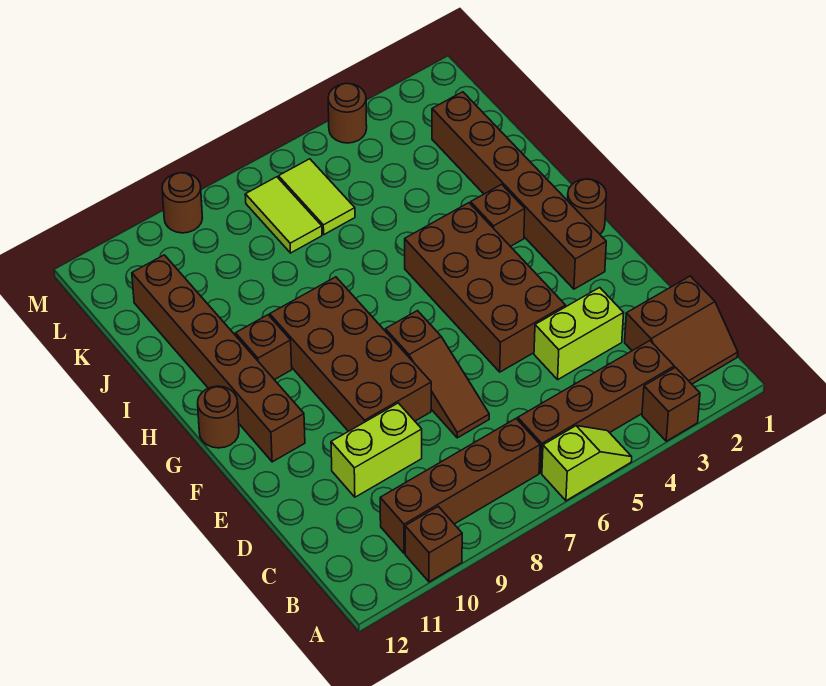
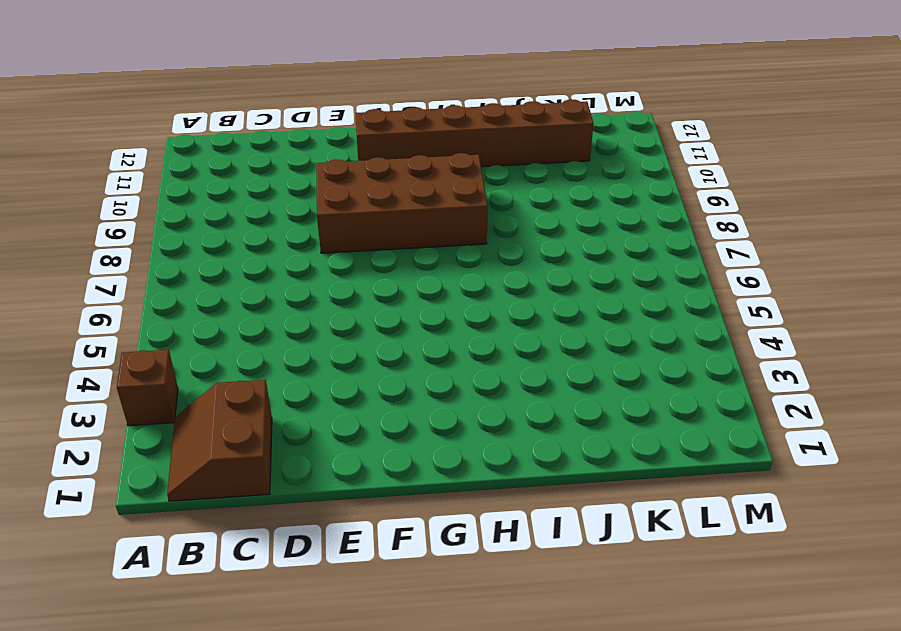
none -> lime slope A5:A6 level 1 top 6
none -> brown brick A10 level 1
none -> brown brick B3:B6 level 1

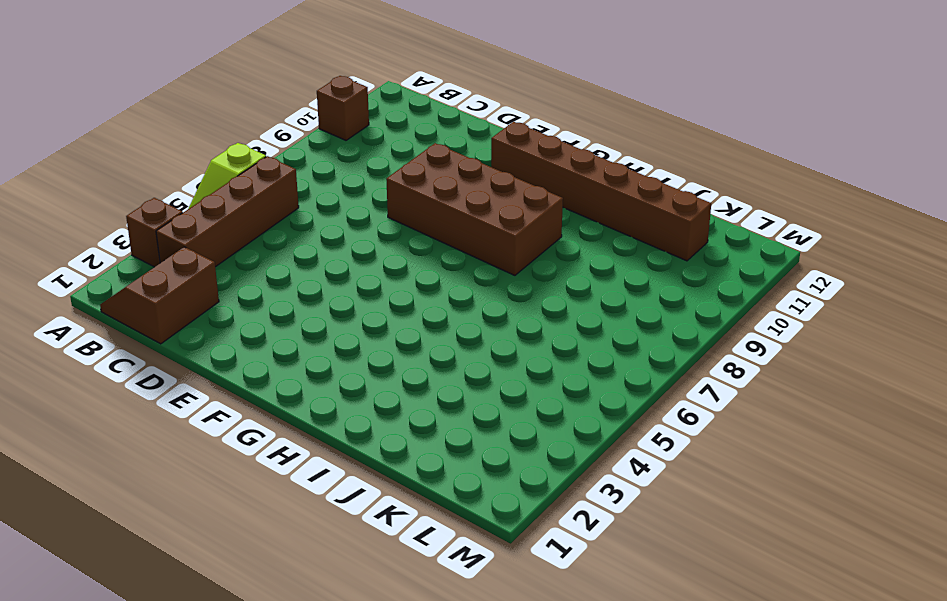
none -> brown brick B7:B10 level 1
none -> lime brick D3:D4 level 1
none -> brown slope D7:F7 level 1 top F

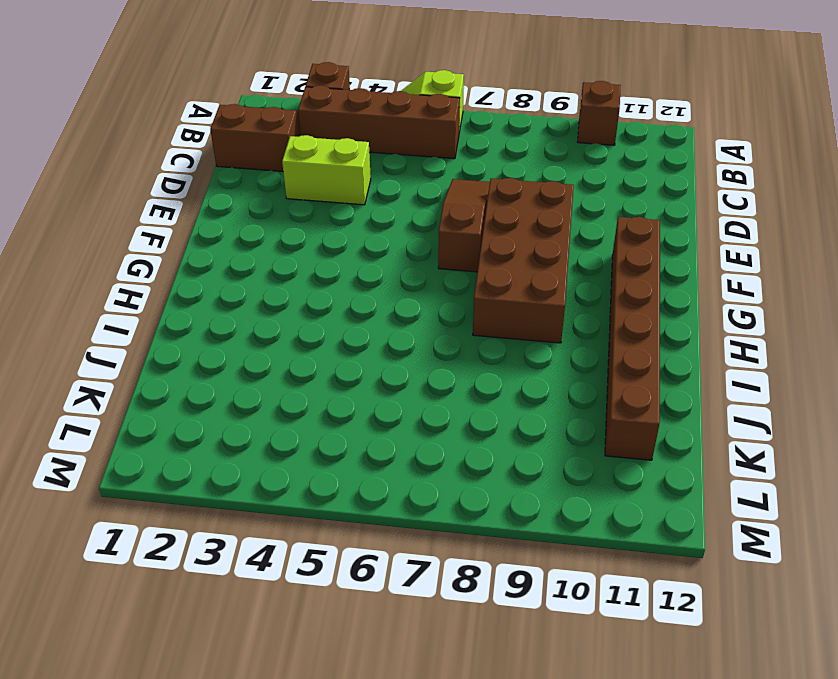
none -> brown brick B7:B10 level 1
none -> lime brick D9:D10 level 1
none -> brown brick E4:H5 level 1

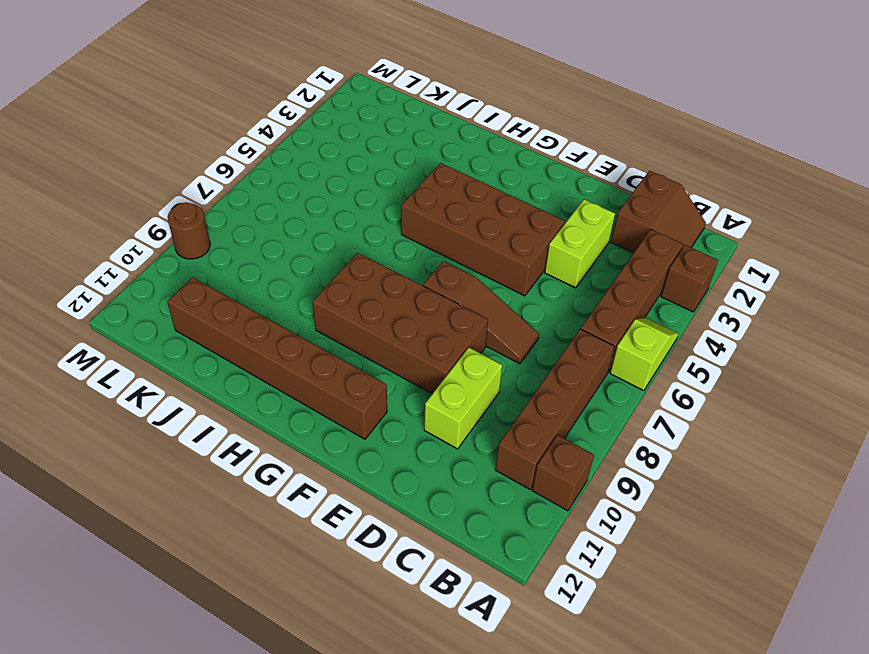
none -> brown brick F2:K2 level 1
none -> brown round brick G1 level 1
none -> brown round brick G12 level 1

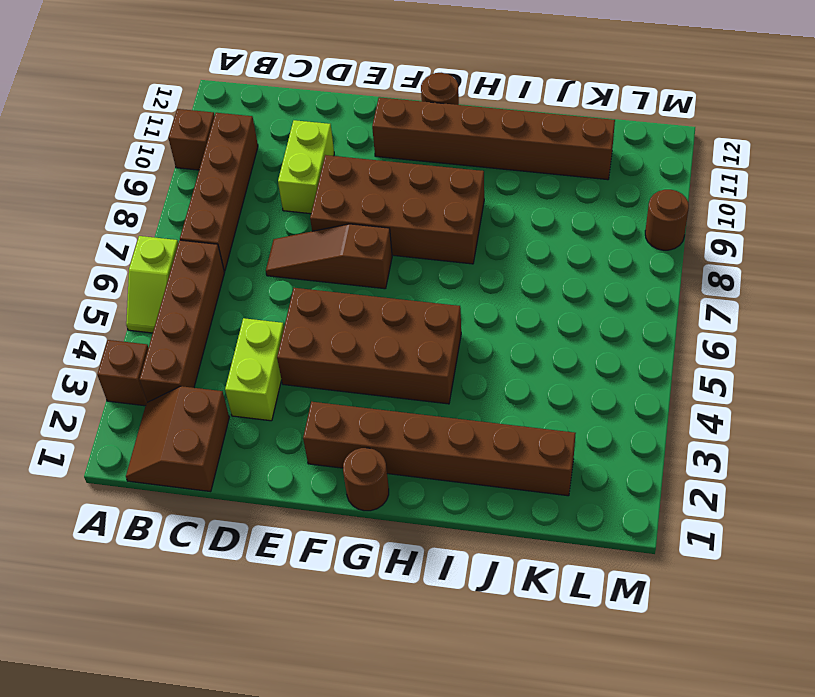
none -> brown brick H3 level 1
none -> brown brick H10 level 1
none -> lime tile K6:L6 level 1

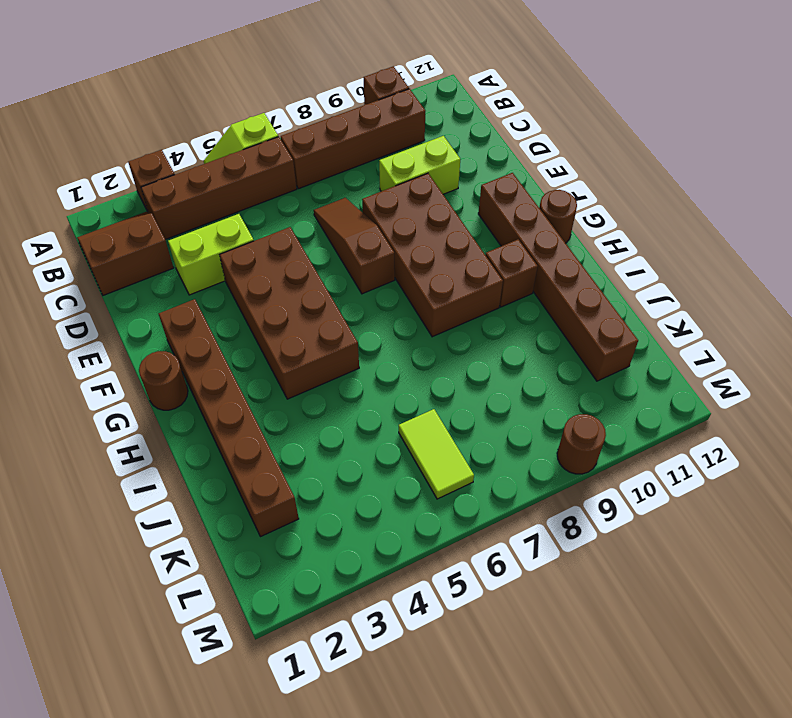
none -> brown brick H3 level 1
none -> lime tile K7:L7 level 1
none -> brown round brick M4 level 1

